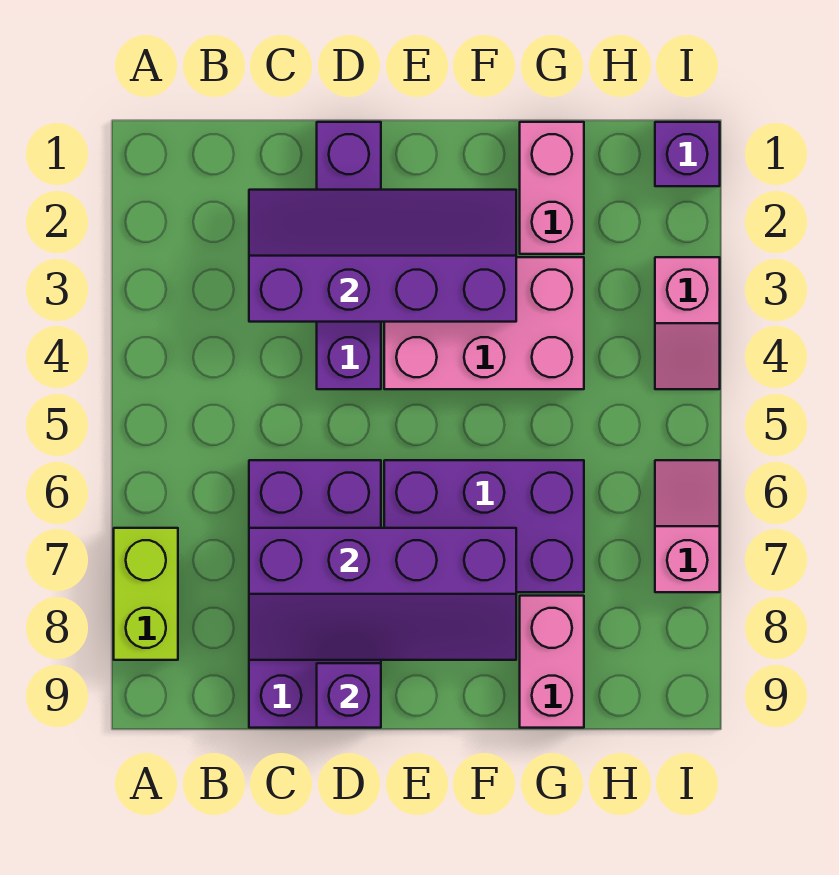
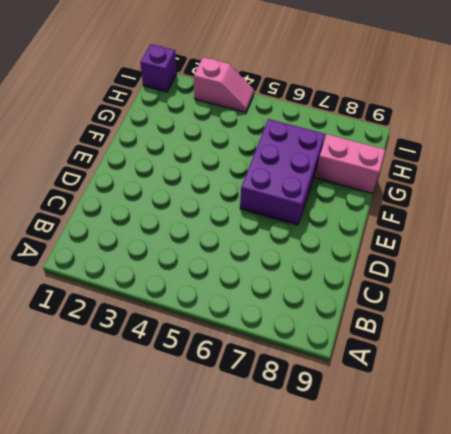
none -> lime brick A7:A8 level 1
none -> purple brick C6:D9 level 1
none -> purple brick D1:D4 level 1

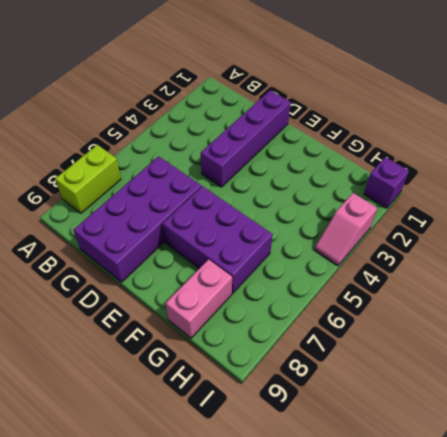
none -> pink brick E3:G4 level 1
none -> pink brick G1:G2 level 1
none -> pink slope I6:I7 level 1 top 7

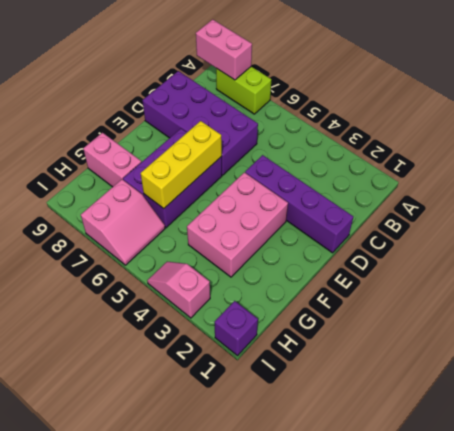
pink brick A8:A9 level 2 -> pink brick G1:G2 level 1
yellow brick E6:G6 level 2 -> none
pink slope H6:I7 level 1 top 7 -> pink slope I6:I7 level 1 top 7
none -> purple slope C2:F3 level 2 top 3
none -> purple slope C7:F8 level 2 top 7
none -> purple brick D9 level 2

